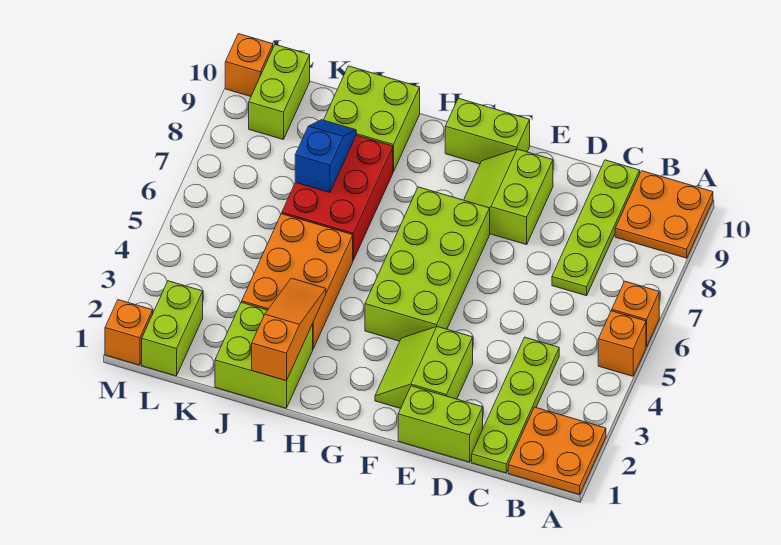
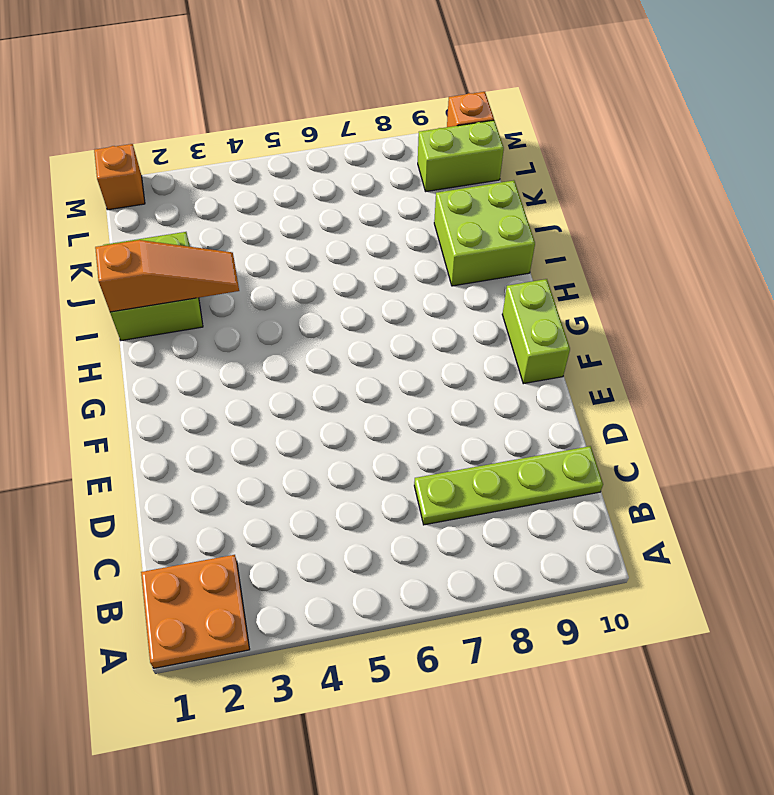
none -> orange brick A5 level 1
none -> orange brick A6 level 1
none -> orange plate A9:B10 level 1

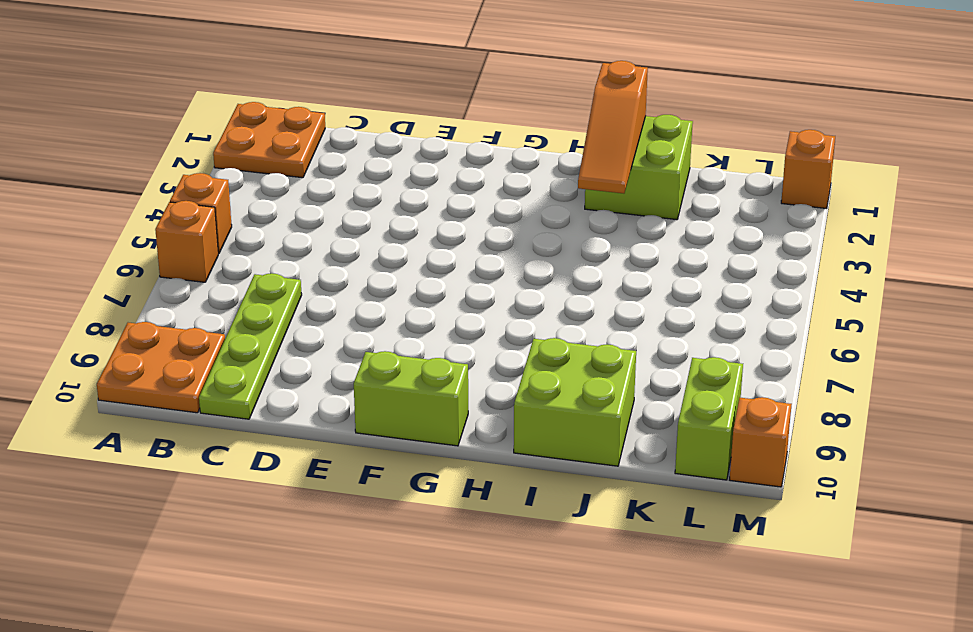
none -> lime plate C1:C4 level 1
none -> lime brick D1:E1 level 1
none -> lime slope E2:F3 level 1 top E

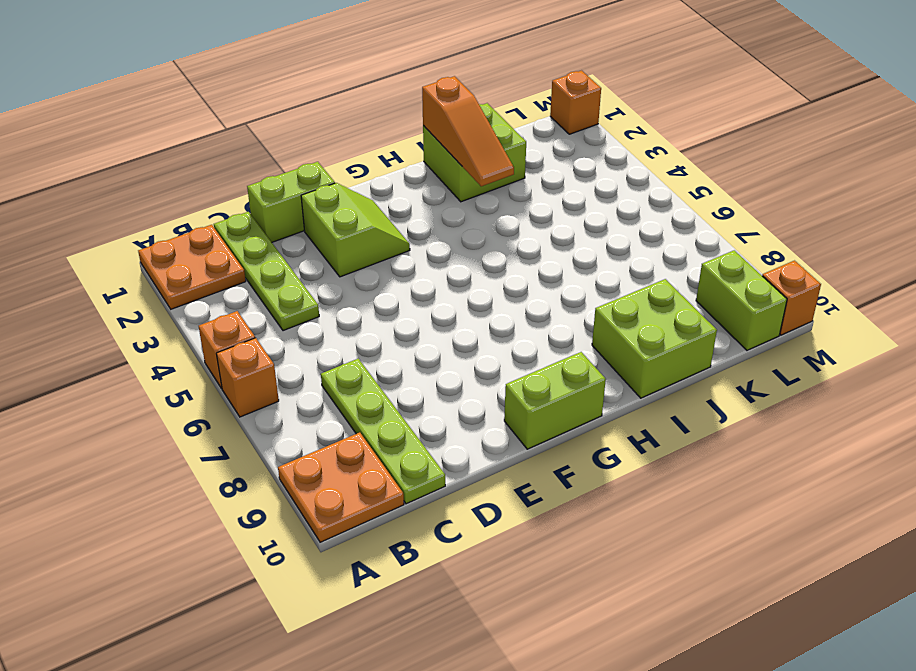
none -> lime slope E8:F9 level 1 top E
none -> lime brick F4:G7 level 1
none -> orange brick I3:J5 level 1

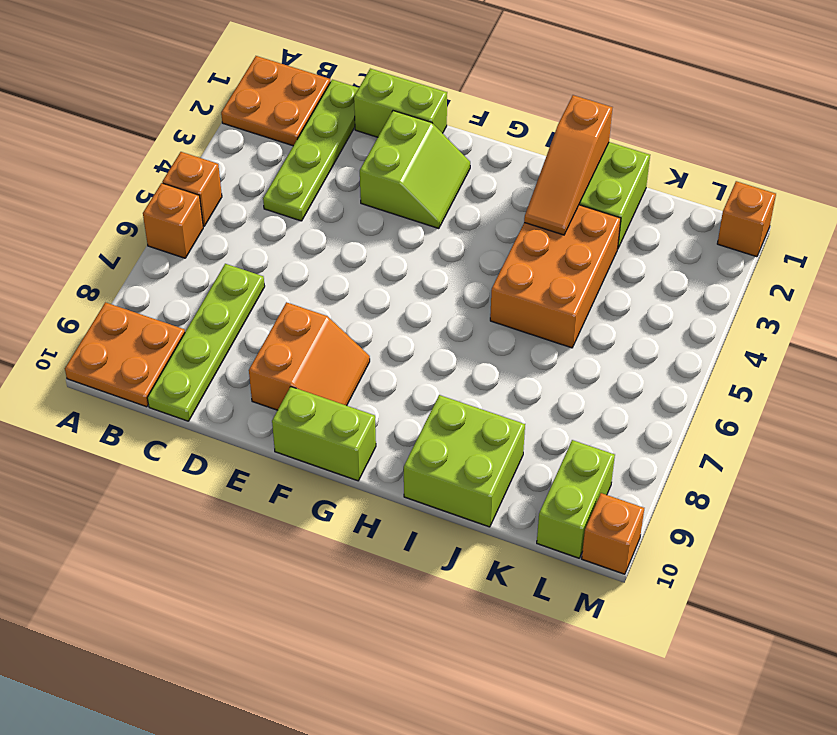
orange slope E8:F9 level 1 top E -> lime slope E8:F9 level 1 top E
none -> lime brick F4:G7 level 1
none -> red brick I6:J8 level 1
none -> lime brick L1:L2 level 1

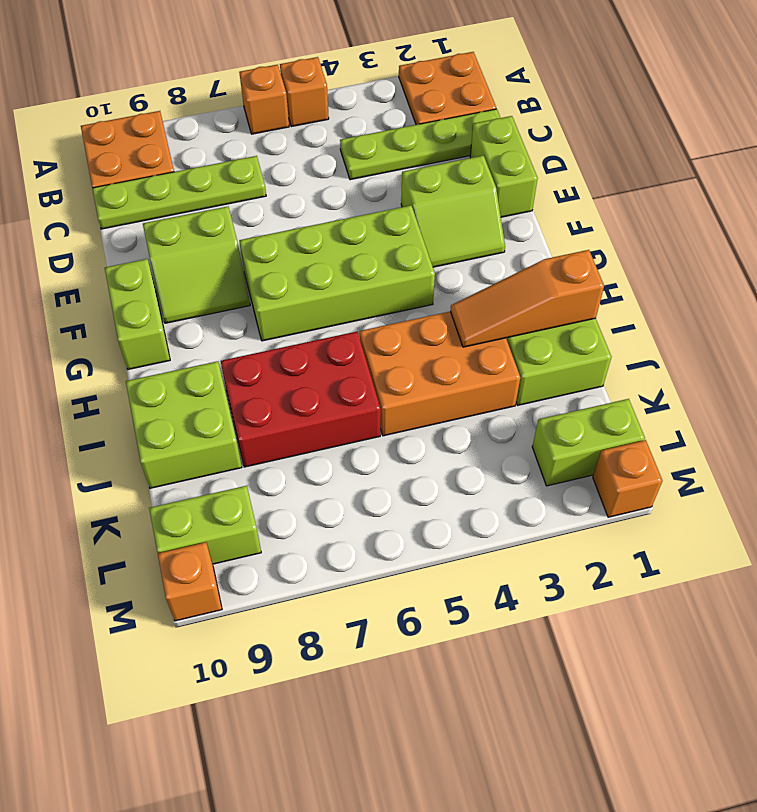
none -> blue slope J7:J8 level 2 top 7

